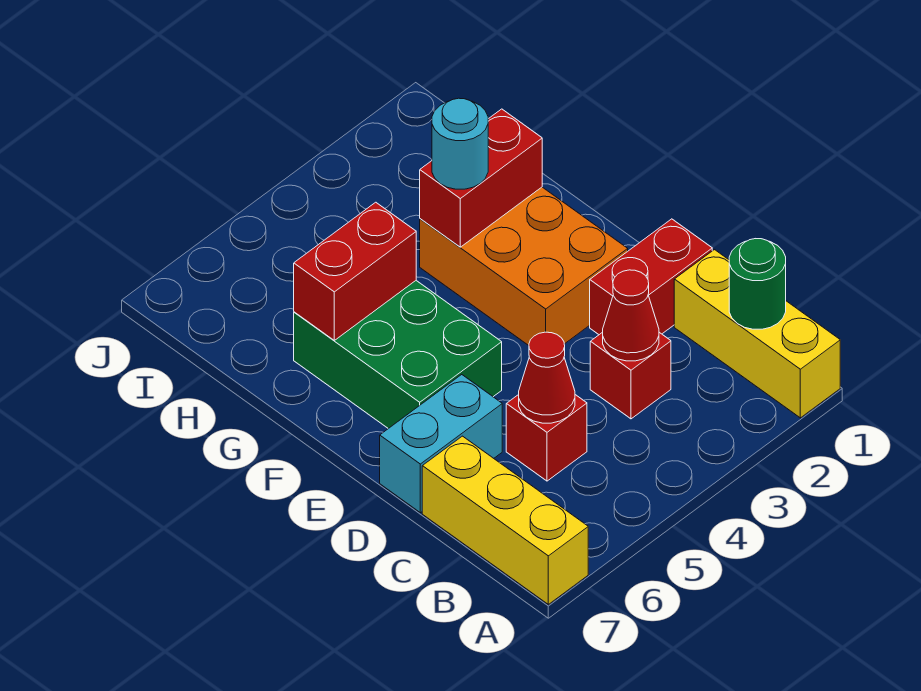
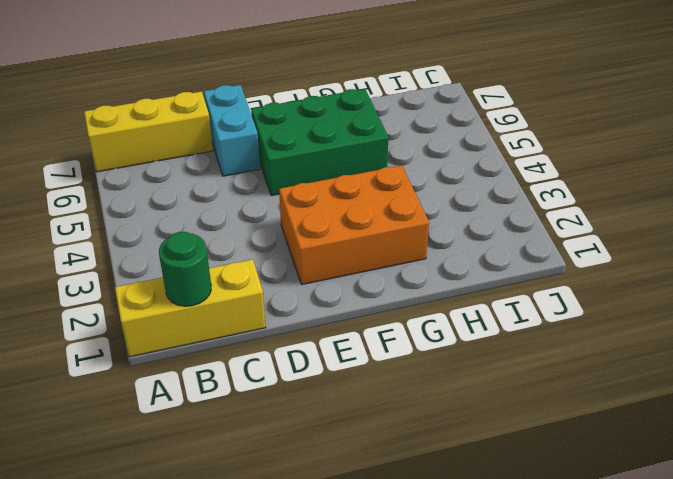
none -> red brick C3 level 1
none -> red brick C5 level 1
none -> red brick D1:D2 level 1

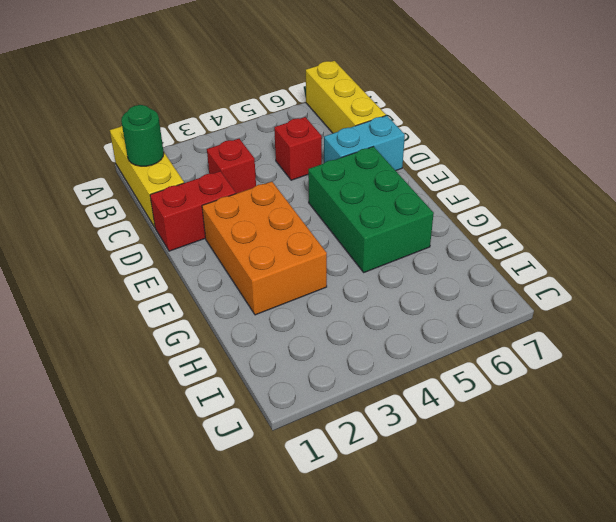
none -> red cone C3 level 2
none -> red cone C5 level 2
none -> red brick G2:G3 level 2

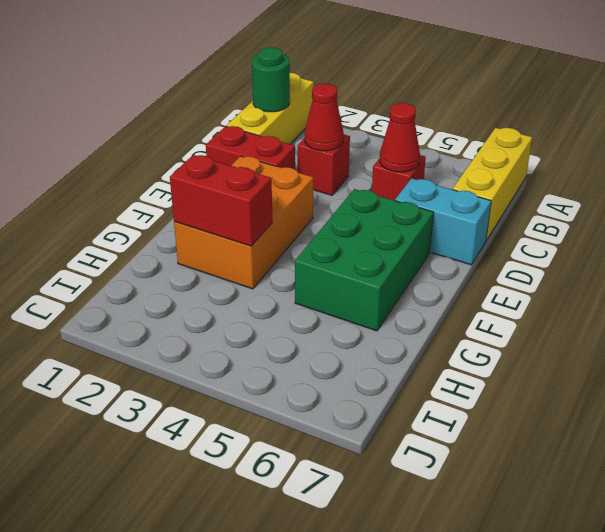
none -> red brick G5:G6 level 2
none -> cyan round brick G3 level 3

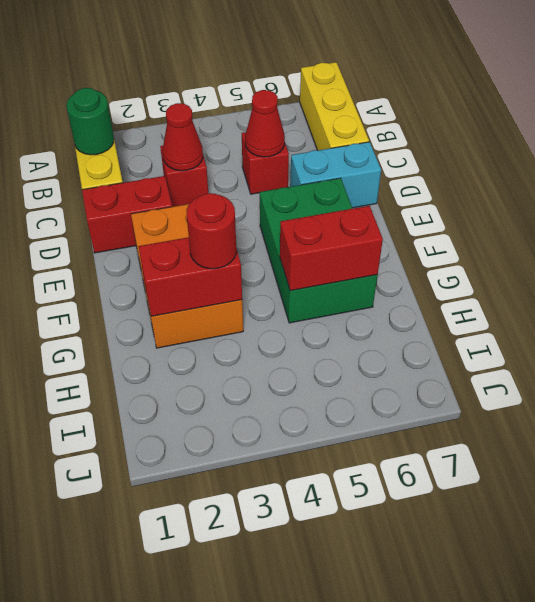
red round brick G3 level 3 -> cyan round brick G3 level 3

